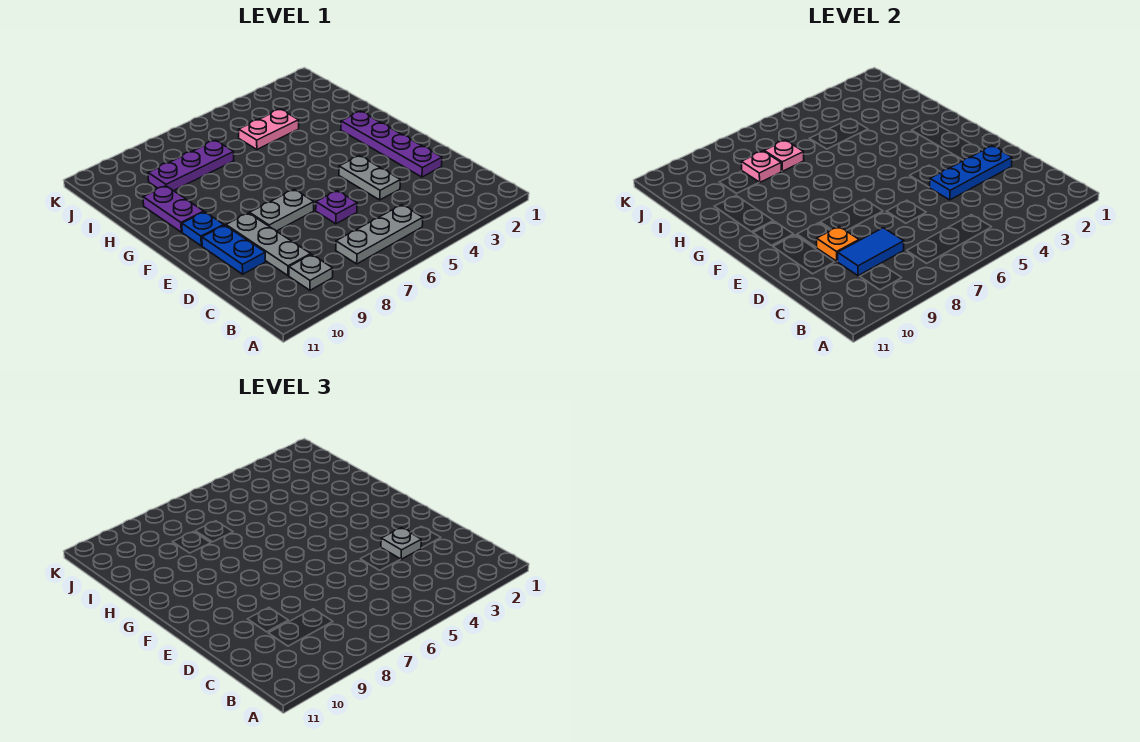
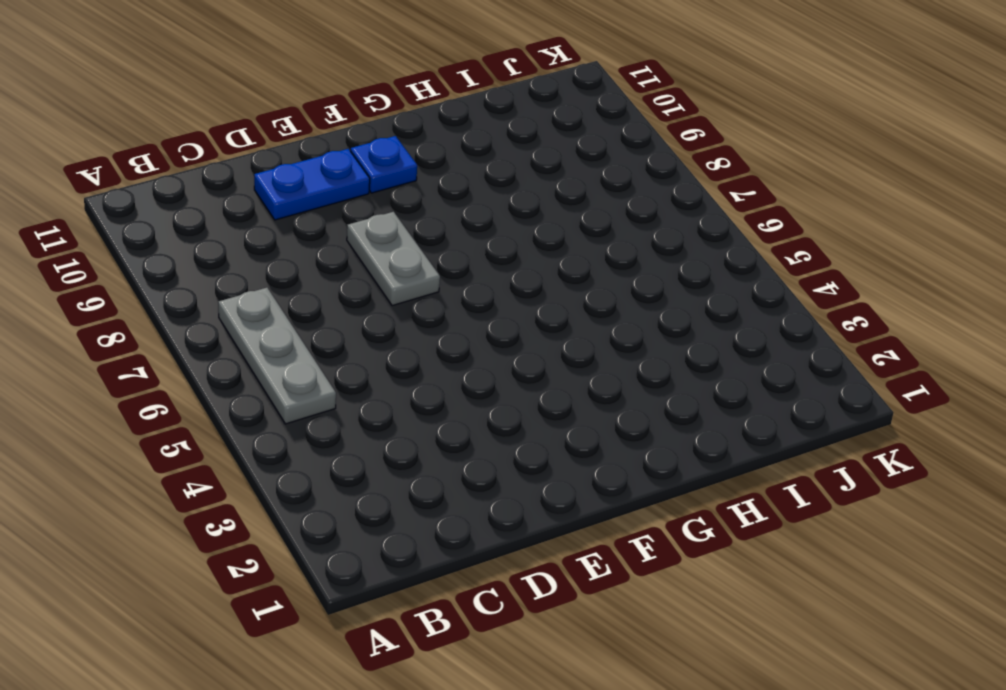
none -> grey plate B9 level 1
none -> grey plate C9:E9 level 1
none -> purple plate D2:G2 level 1

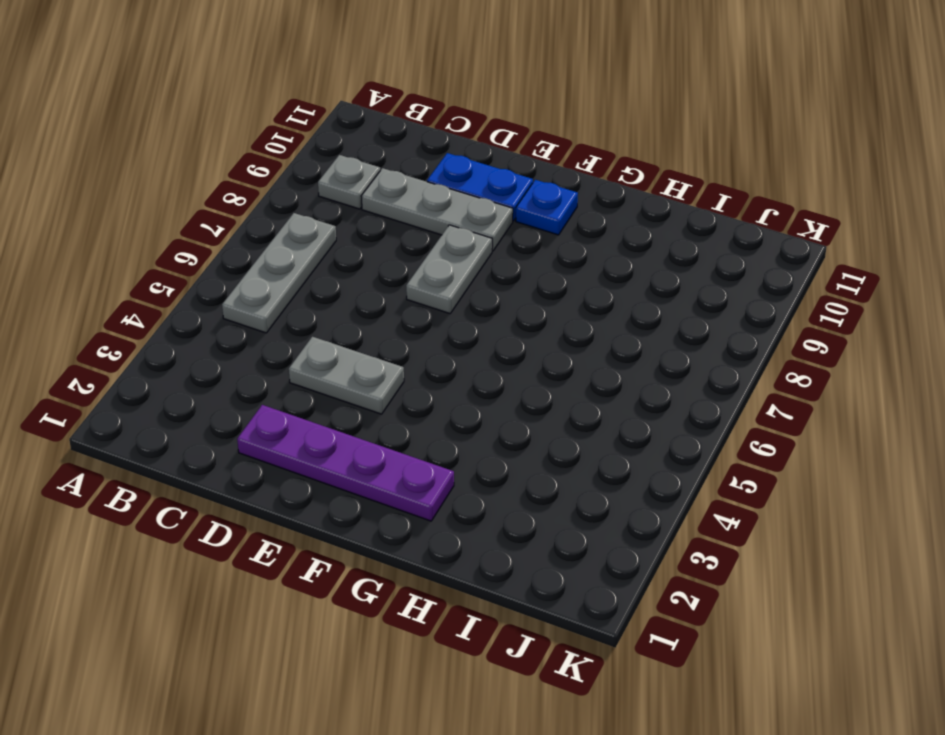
none -> purple plate D6 level 1
none -> purple plate G10:H10 level 1
none -> pink plate I4:I5 level 1

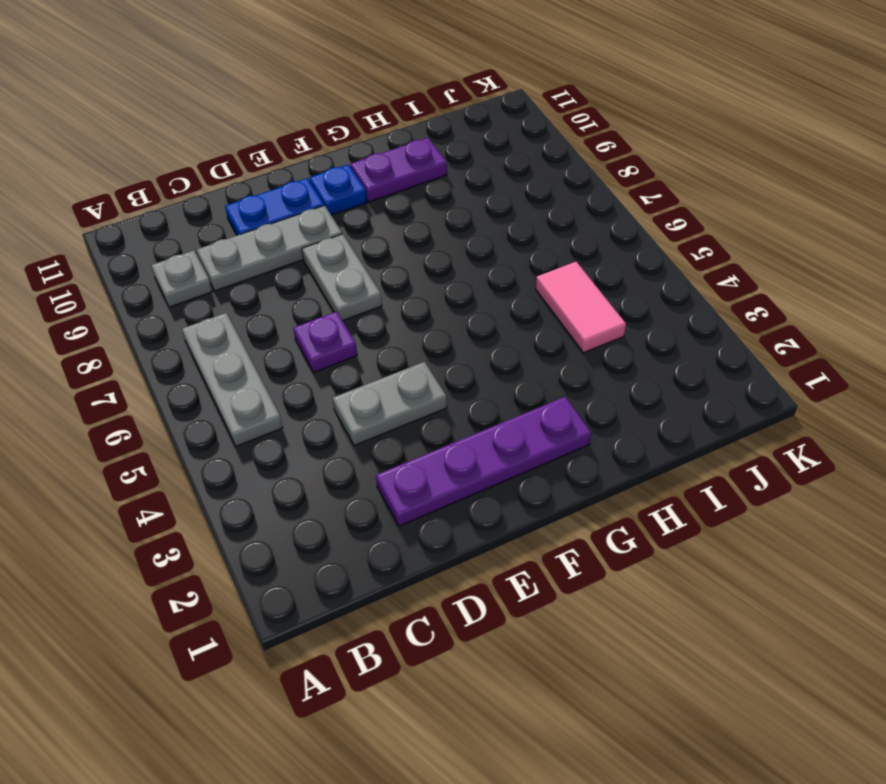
pink tile I4:I5 level 1 -> pink plate I4:I5 level 1
none -> purple plate I7:I9 level 1
none -> blue tile C8:C9 level 2
none -> blue plate D2:D4 level 2

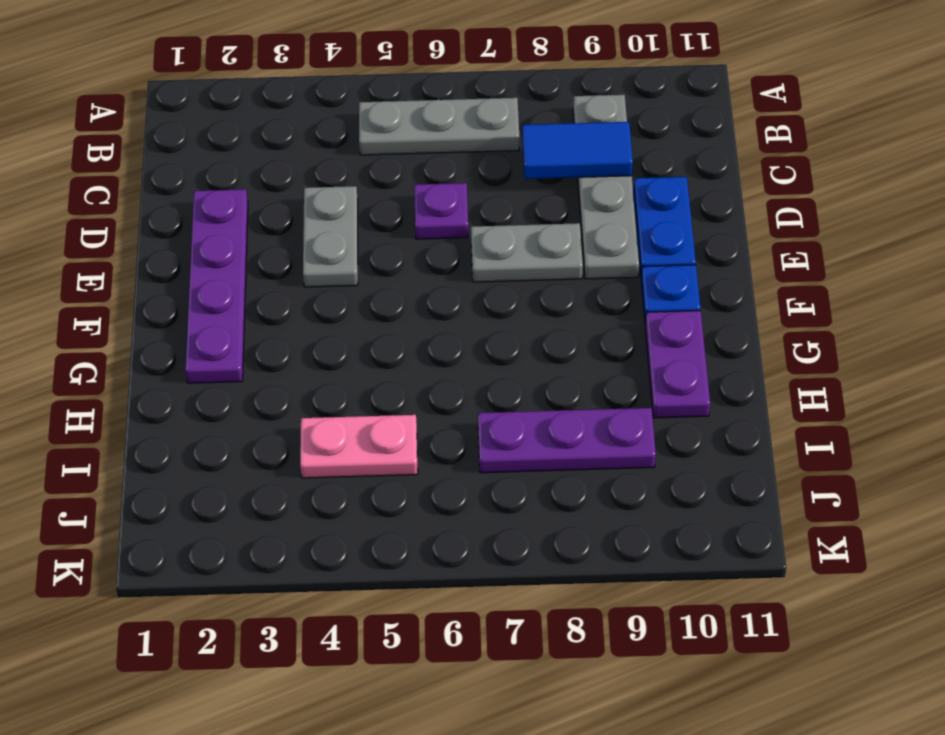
none -> blue plate D2:D4 level 2
none -> orange plate D9 level 2
none -> pink plate I7 level 2

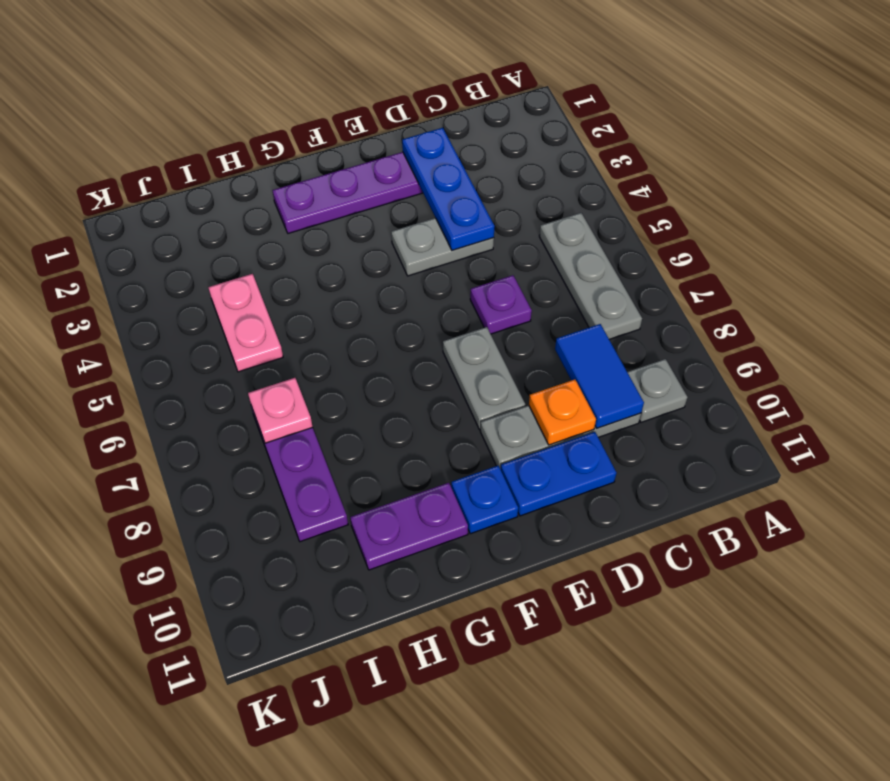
none -> pink plate I8 level 2
none -> grey plate D3 level 3

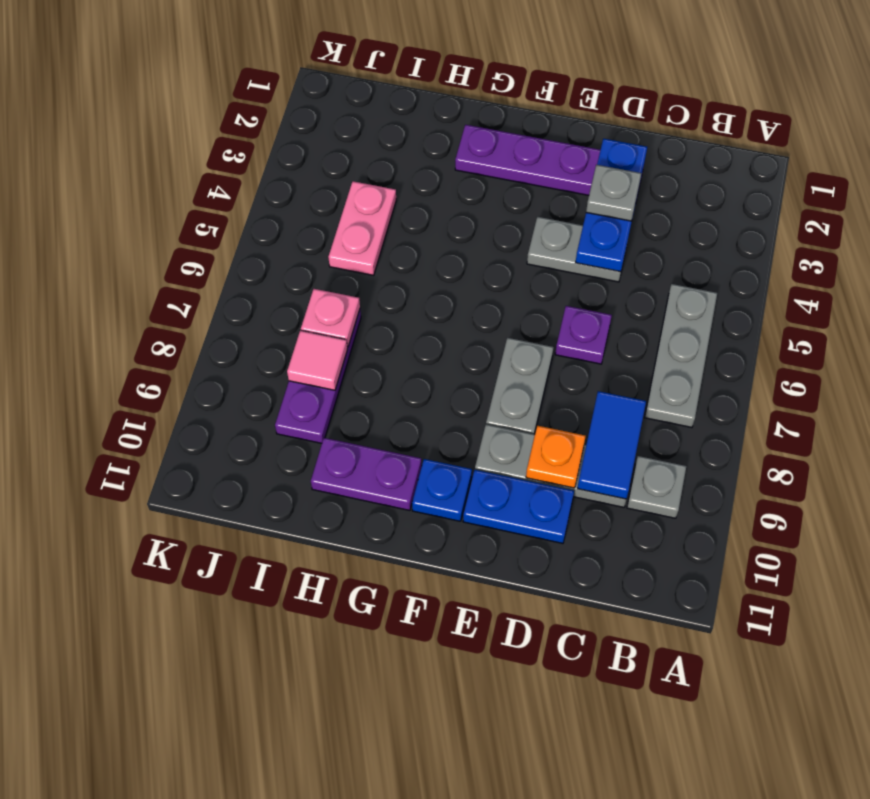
pink tile I8 level 2 -> pink plate I8 level 2

